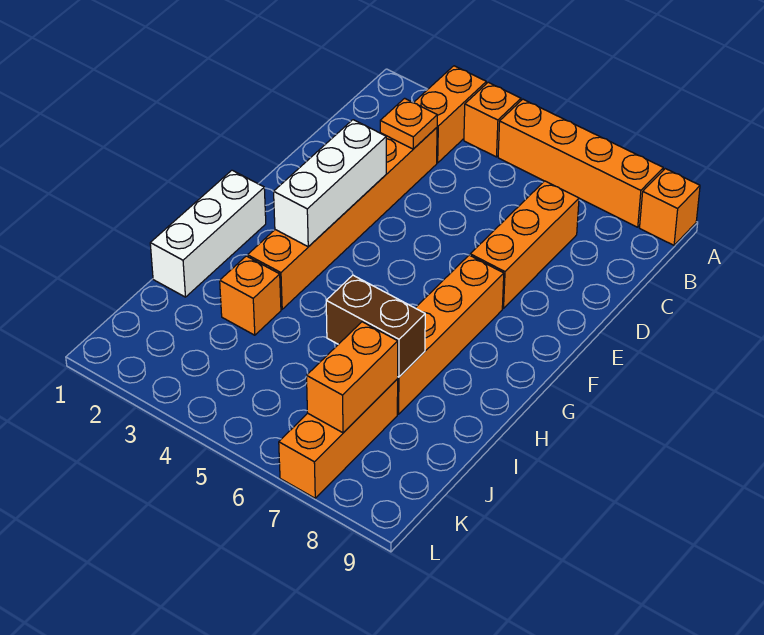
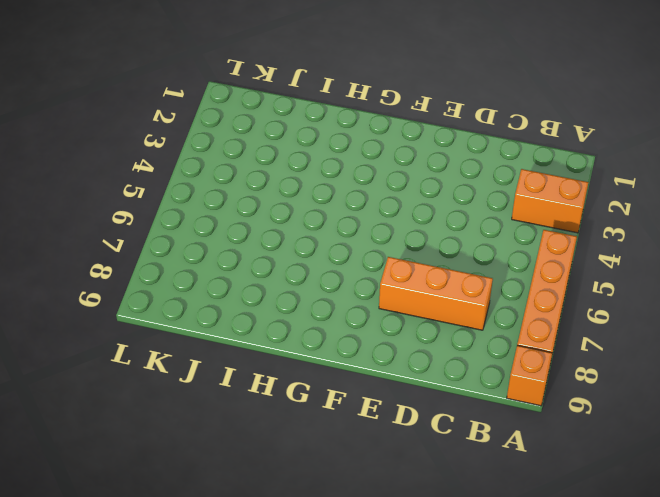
none -> orange brick A4 level 1
none -> orange brick C3:H3 level 1
none -> orange brick F7:I7 level 1

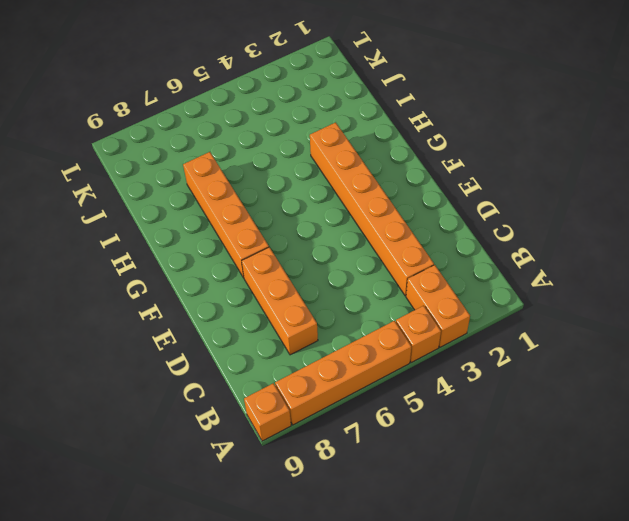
none -> white brick G1:I1 level 1
none -> orange brick I3 level 1
none -> orange brick J7:L7 level 1

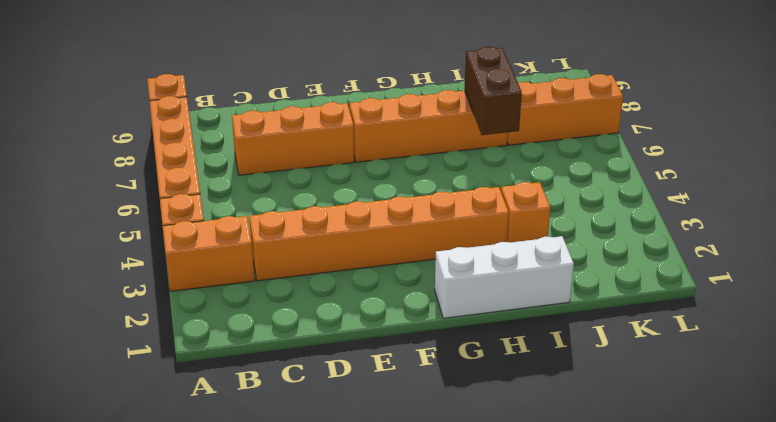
none -> orange plate C3 level 2
none -> white brick E3:G3 level 2
none -> orange brick J7:K7 level 2

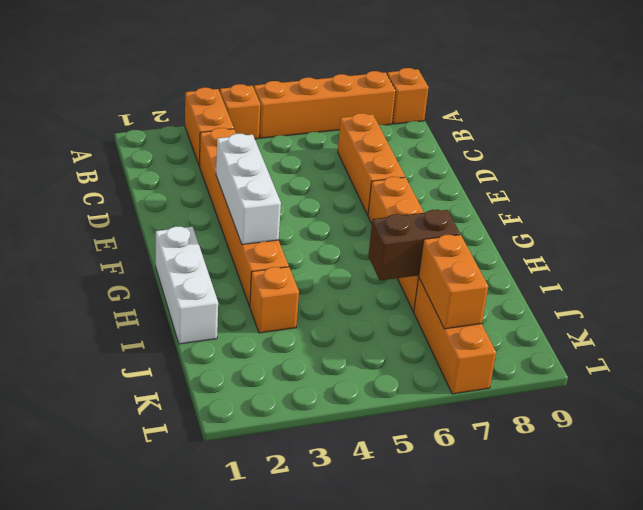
none -> orange plate C3 level 2

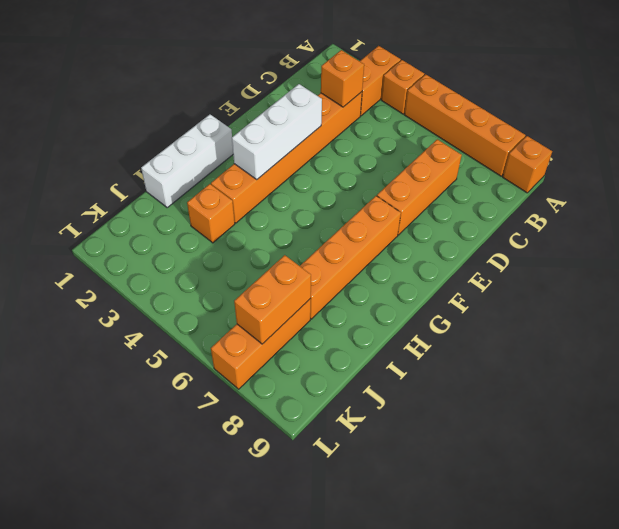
orange brick C3 level 2 -> orange plate C3 level 2
none -> brown brick I6:I7 level 2

